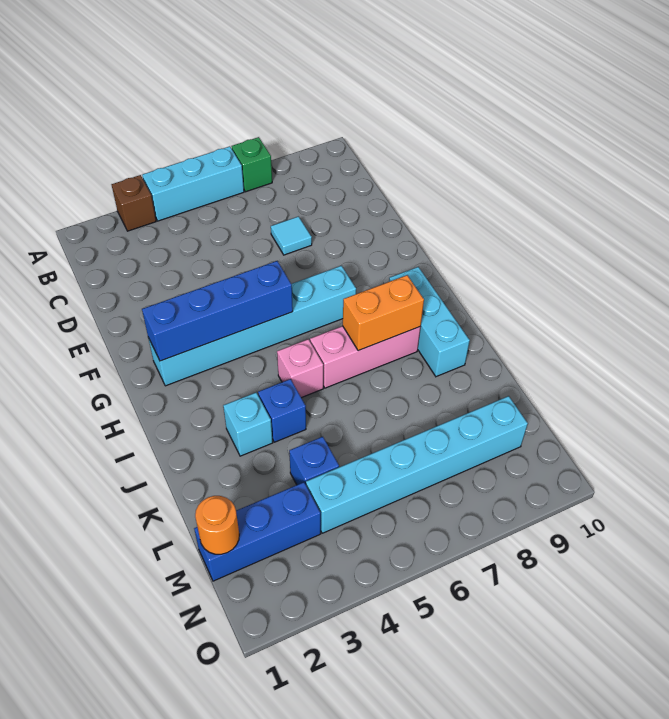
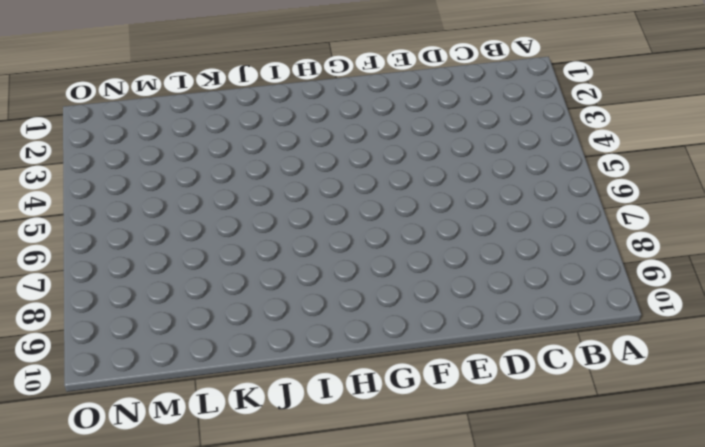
none -> brown brick A3 level 1
none -> cyan brick A4:A6 level 1
none -> green brick A7 level 1

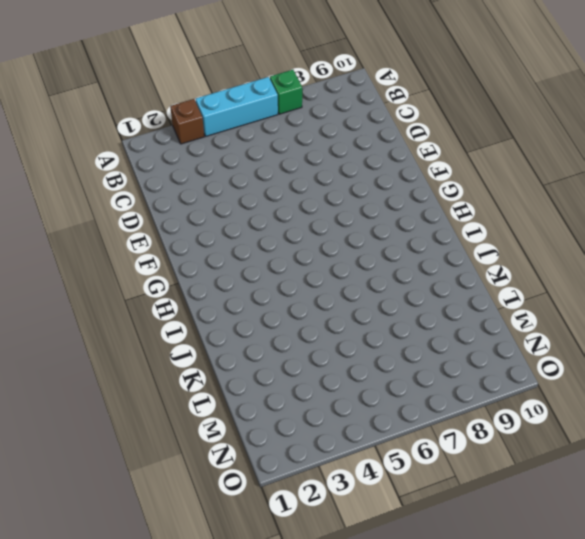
none -> cyan tile D7 level 1
none -> cyan brick G2:G7 level 1
none -> cyan brick H9:J9 level 1

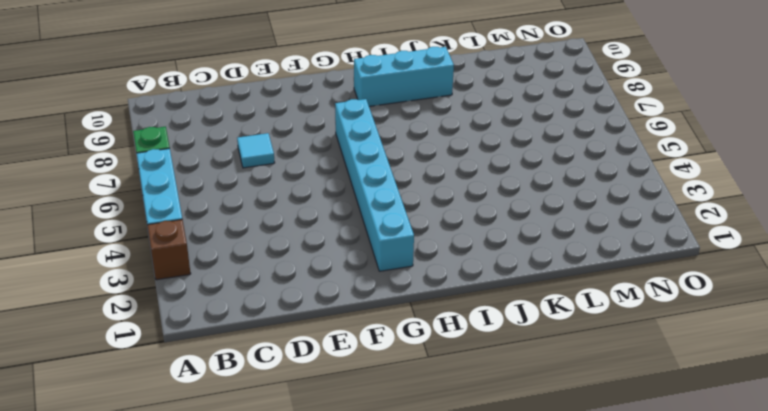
none -> pink brick I5 level 1
none -> pink brick I6:I8 level 1
none -> cyan brick J3 level 1

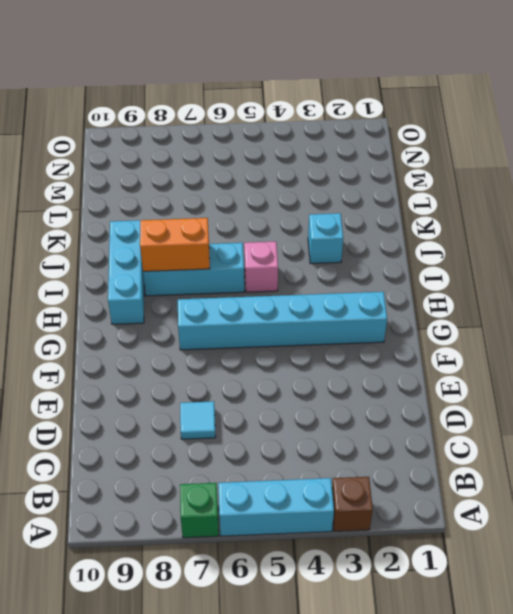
cyan brick I6:I8 level 1 -> pink brick I6:I8 level 1
none -> blue brick J4 level 1
none -> blue brick L4 level 1
none -> blue brick M1:M3 level 1

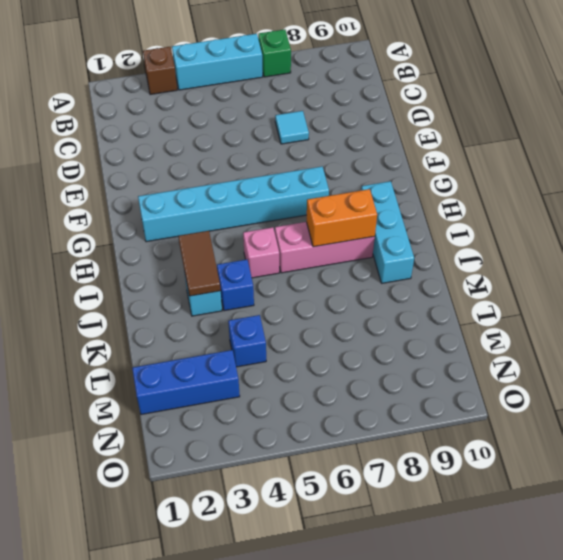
brown tile I3:J3 level 2 -> none
none -> cyan brick M4:M9 level 1
none -> blue brick G2:G5 level 2
none -> orange round brick M1 level 2

